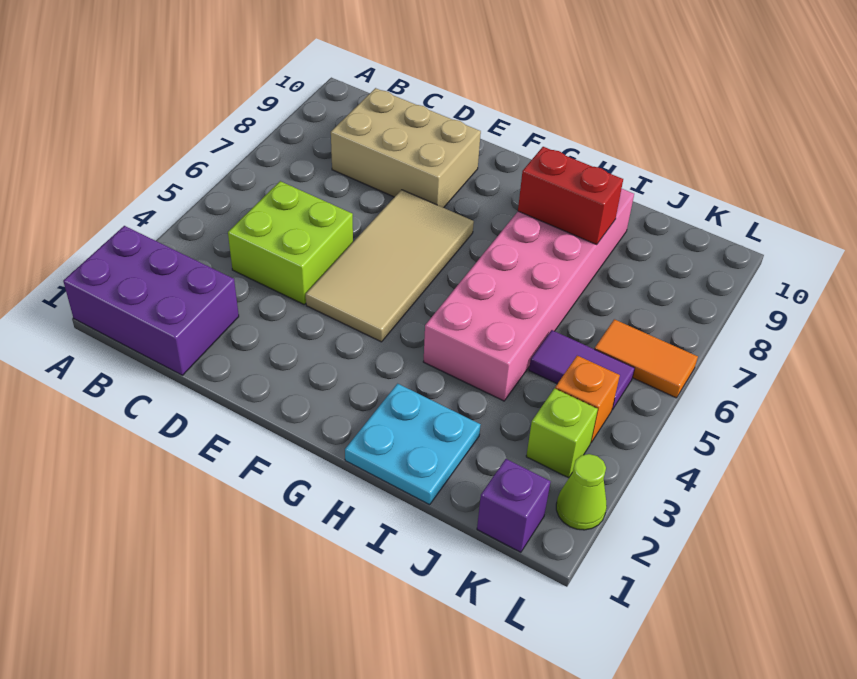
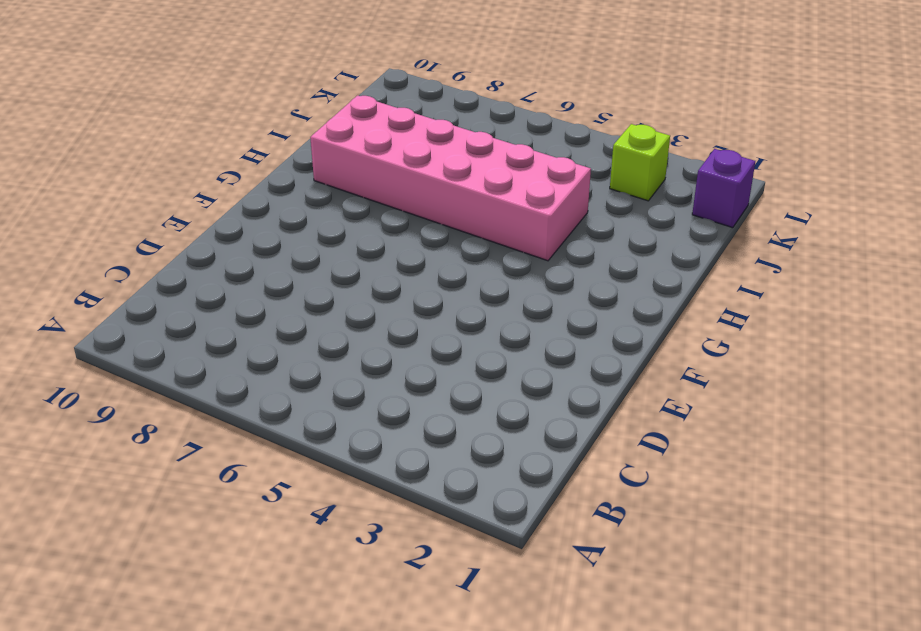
none -> purple brick A1:C2 level 1
none -> lime brick C4:D5 level 1
none -> tan brick C8:E9 level 1

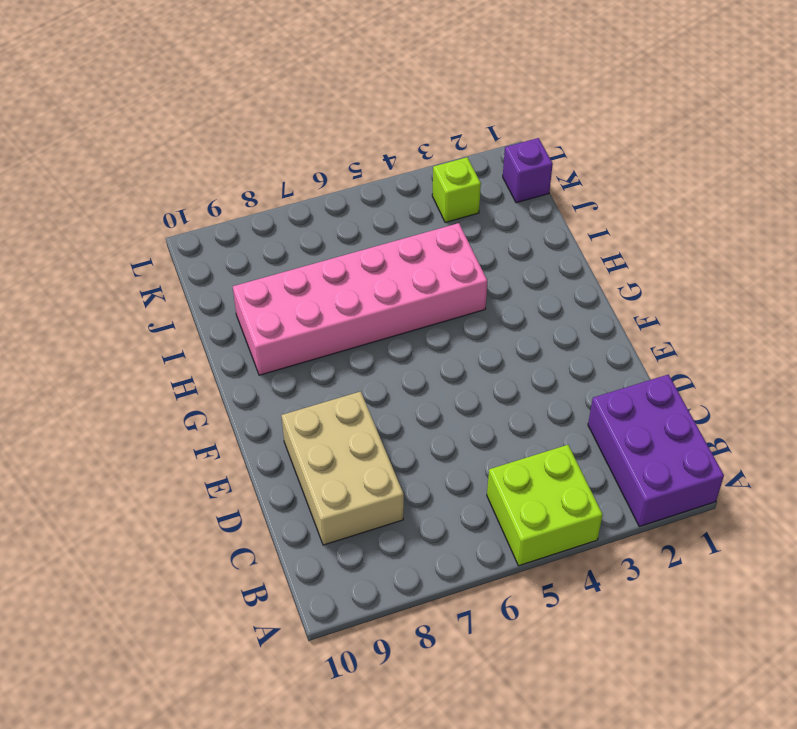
lime brick A4:B5 level 1 -> lime brick C4:D5 level 1
none -> tan tile E4:F7 level 1
none -> cyan plate H1:I2 level 1
none -> purple tile J5:K5 level 1

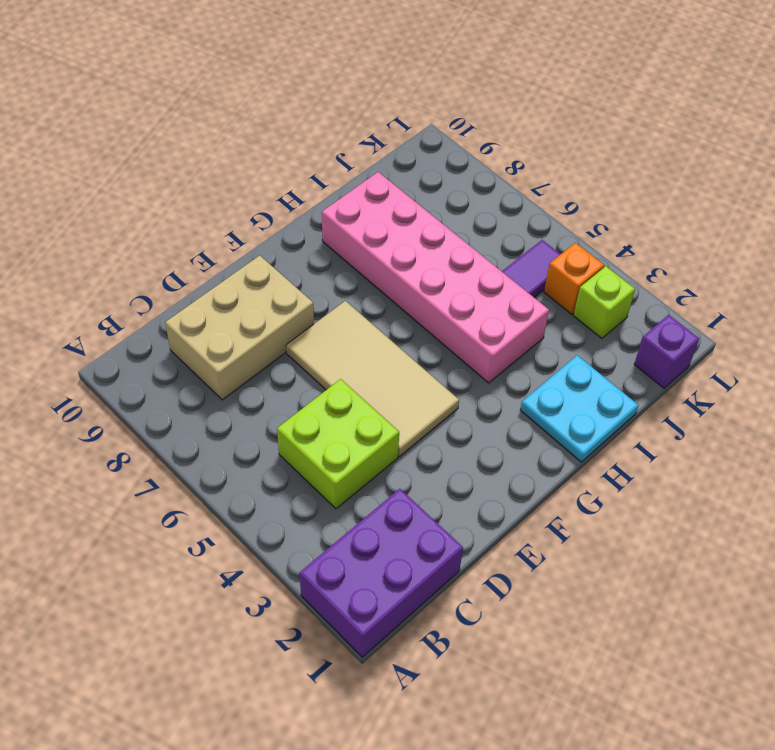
none -> orange tile K6:L6 level 1
none -> lime cone L2 level 1
none -> red brick H8:I8 level 2

